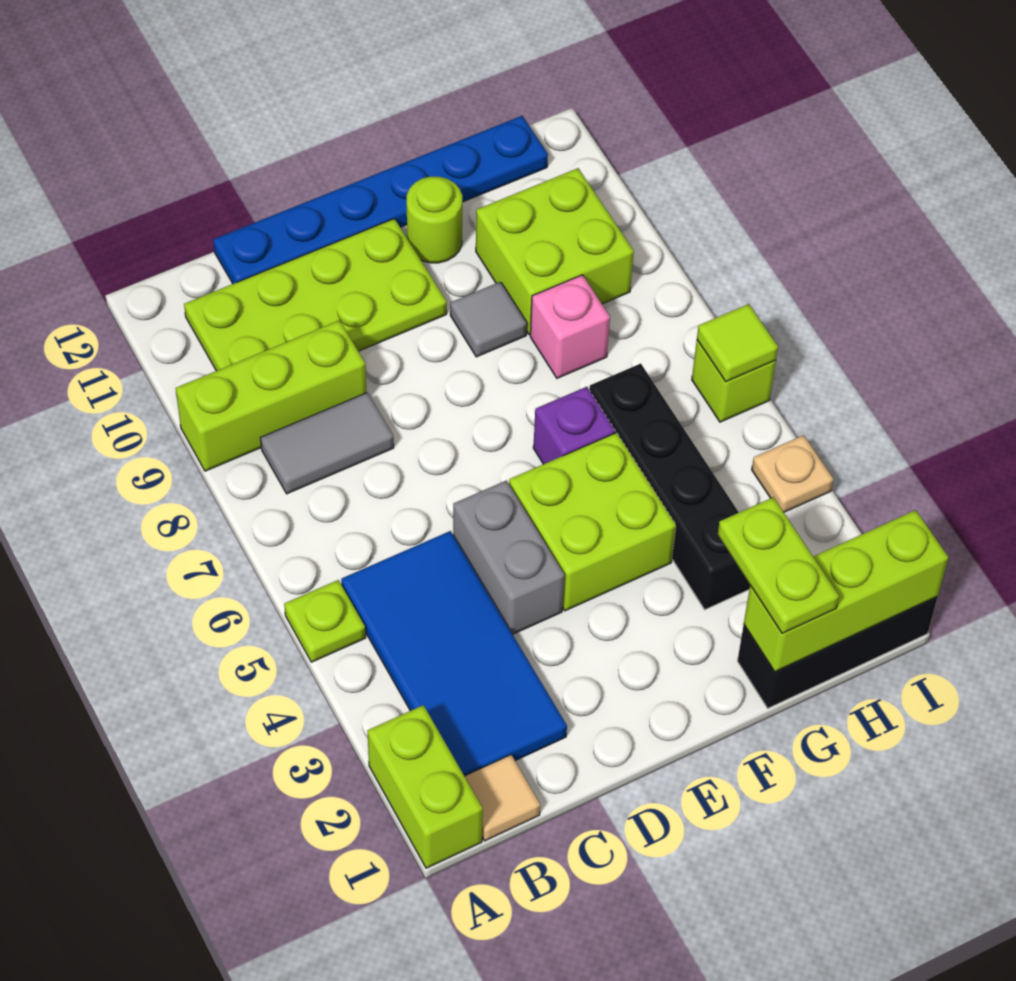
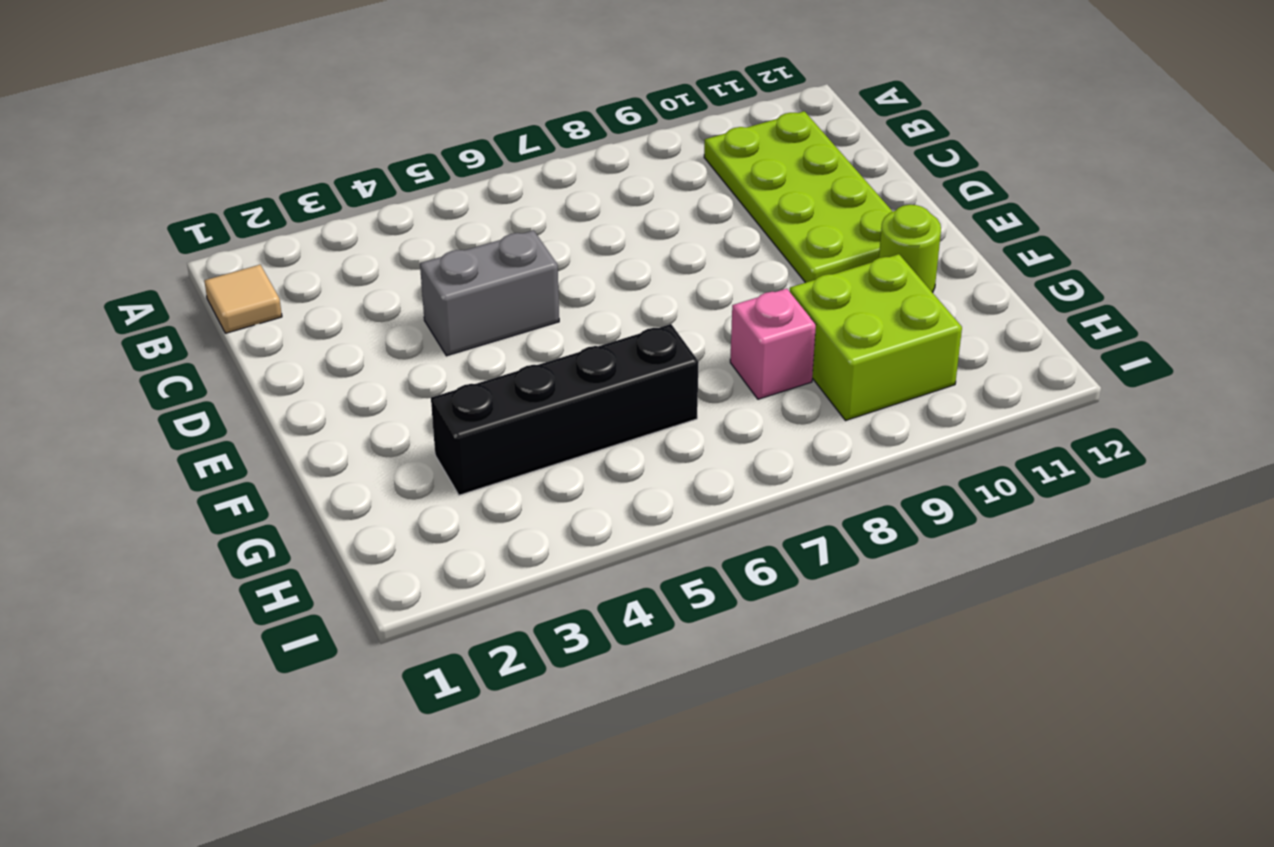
none -> lime brick A1:A2 level 1
none -> lime plate A5 level 1
none -> lime brick A9:C9 level 1

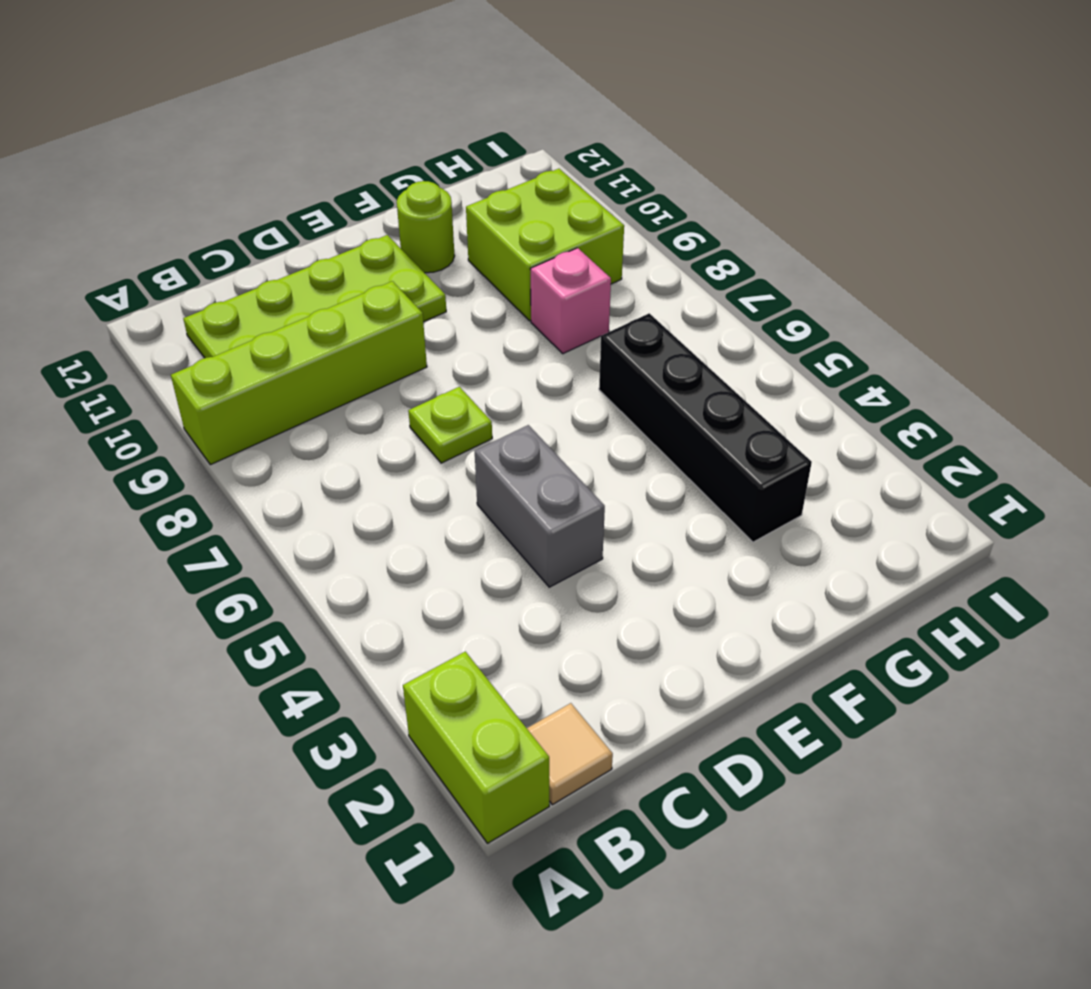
lime brick A9:D9 level 1 -> lime brick A9:C9 level 1
lime plate D7 level 1 -> lime plate A5 level 1
none -> blue tile B2:C5 level 1
none -> grey tile B8:C8 level 1
none -> blue plate C12:H12 level 1

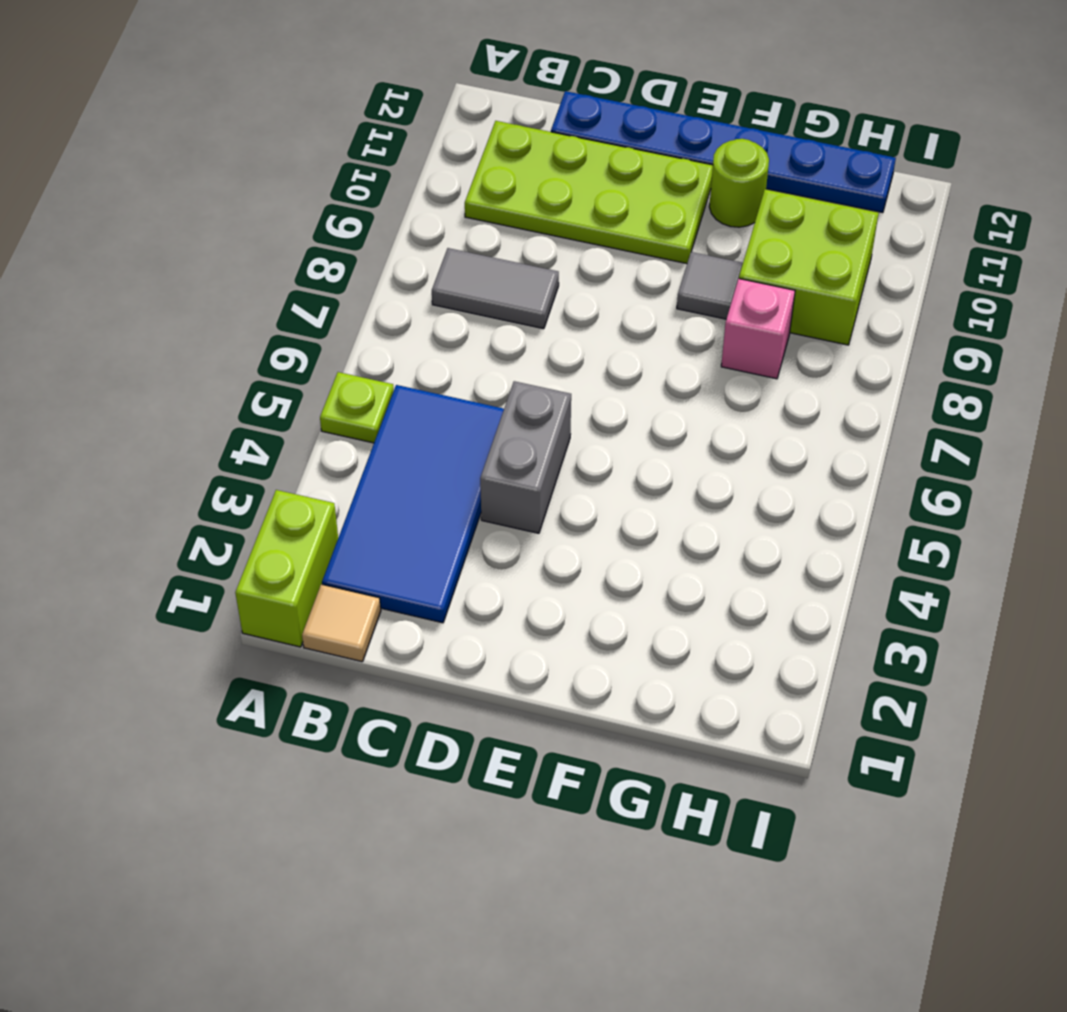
none -> lime brick A9:C9 level 1
none -> lime brick E4:F5 level 1
none -> purple brick F6 level 1

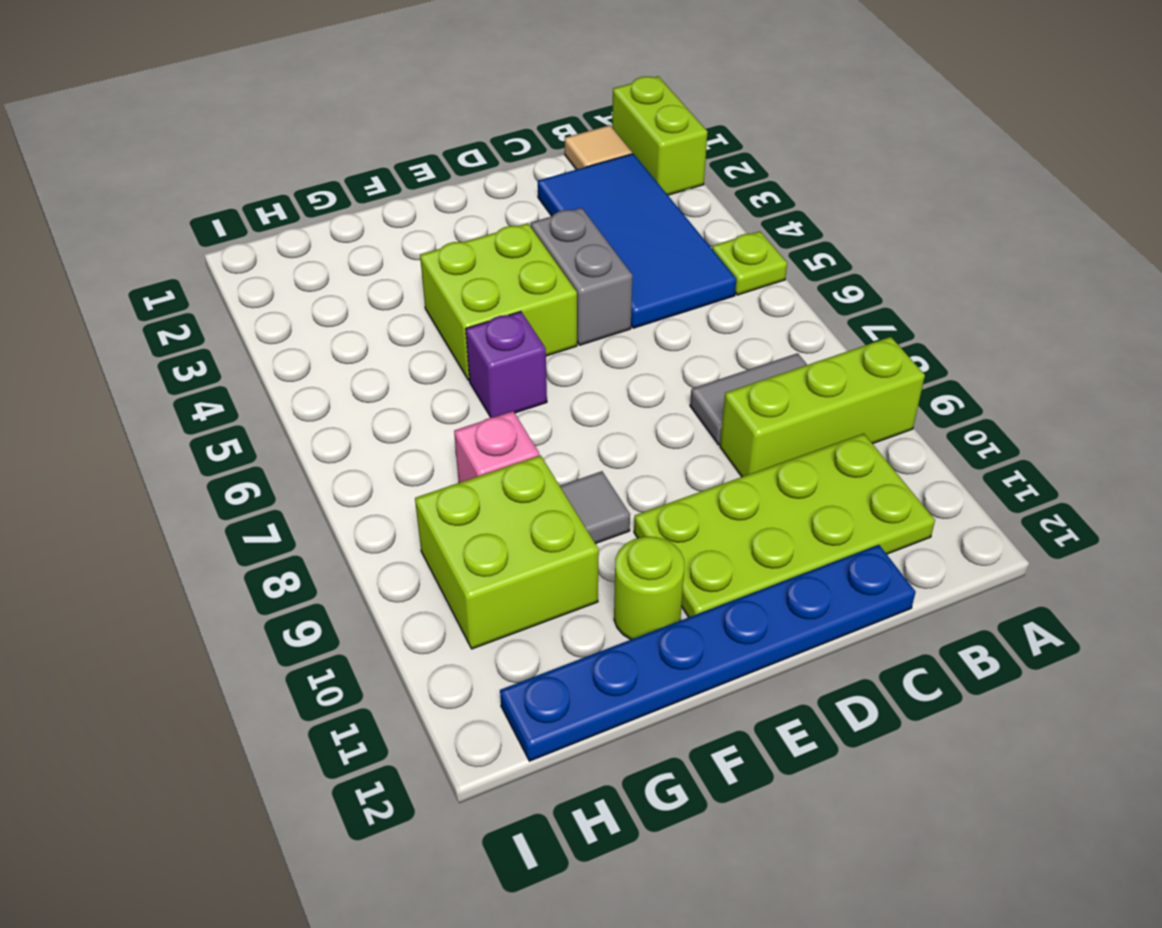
none -> black brick G1:I1 level 1
none -> black brick G3:G6 level 1
none -> tan plate I4 level 1

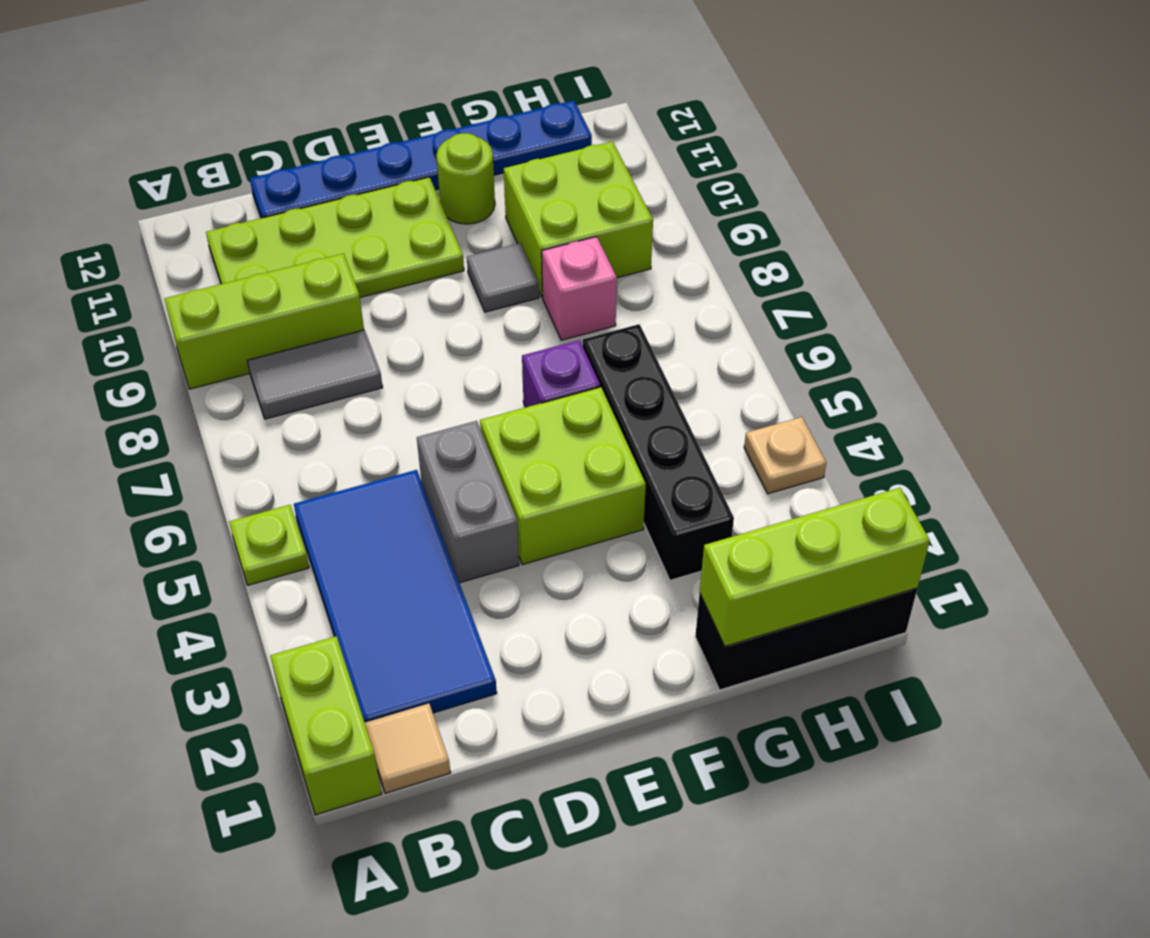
none -> lime brick I6 level 1
none -> lime tile I6 level 2
none -> lime plate G1:G2 level 3

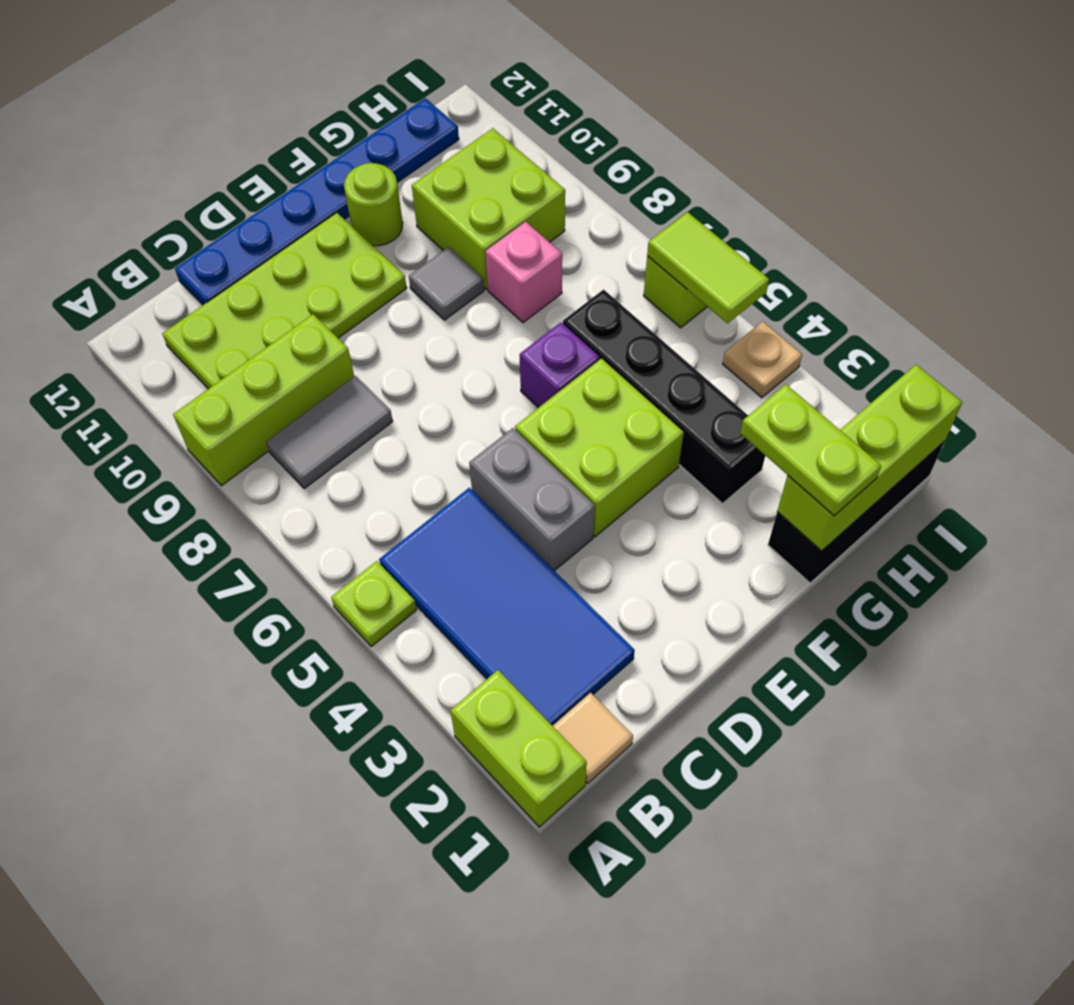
lime tile I5:I6 level 2 -> lime tile I6 level 2

